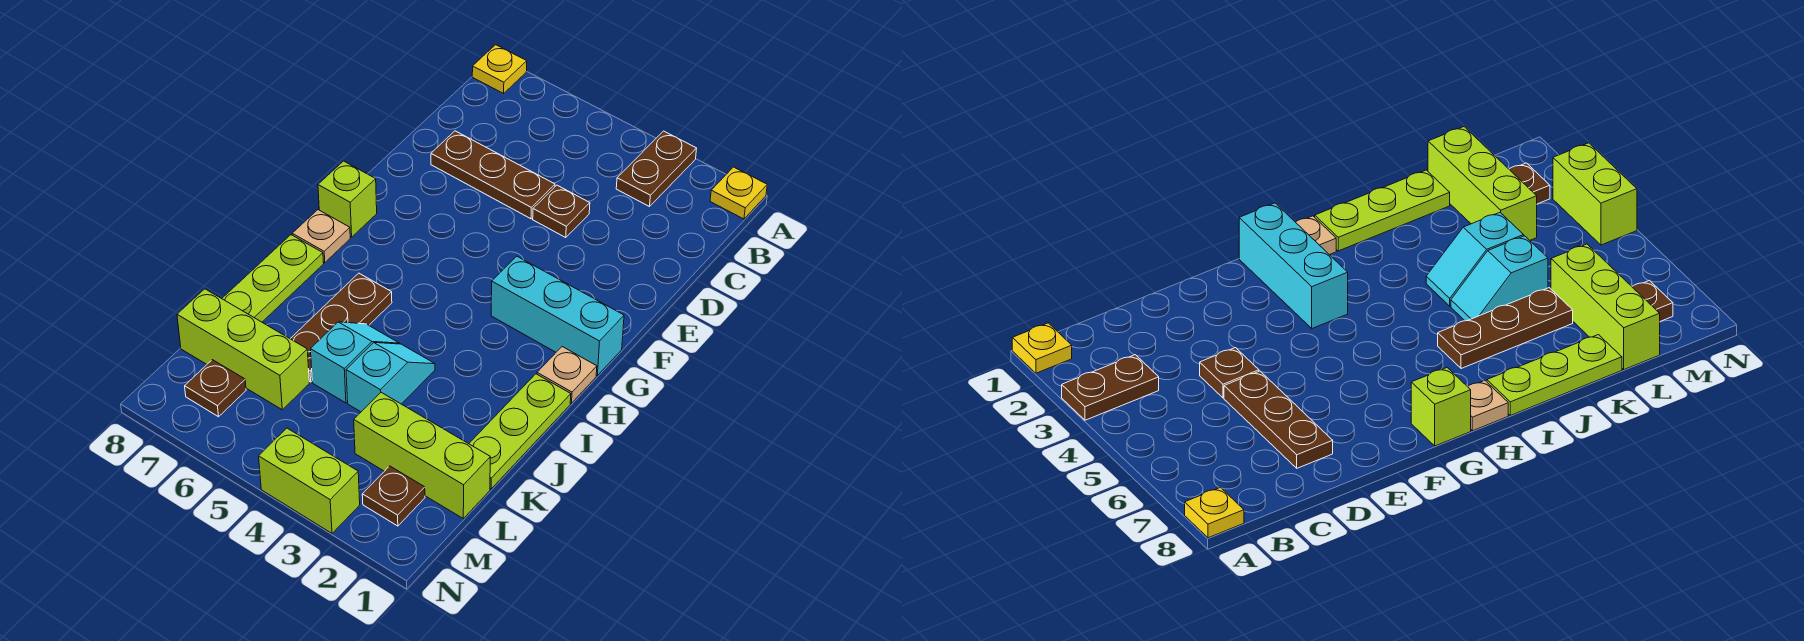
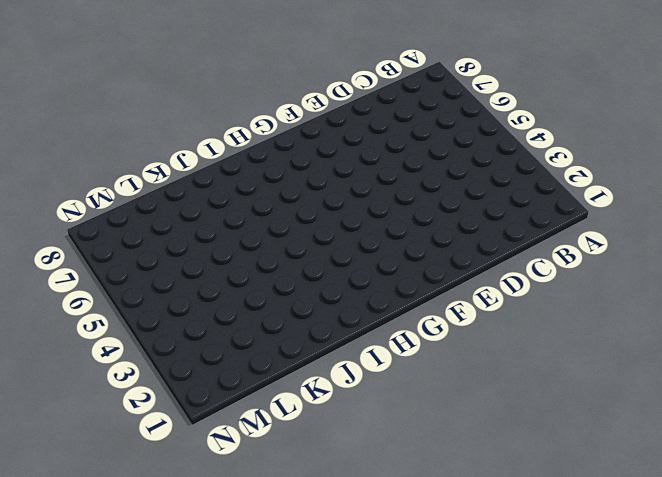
none -> yellow plate A1 level 1
none -> brown plate A3:B3 level 1
none -> yellow plate A8 level 1

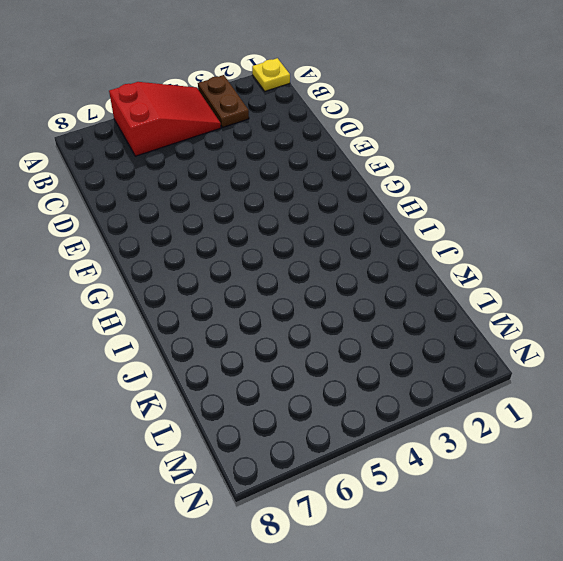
red slope A4:B6 level 1 top 6 -> none
none -> yellow plate A8 level 1
none -> brown plate D4 level 1
none -> brown plate D5:D7 level 1

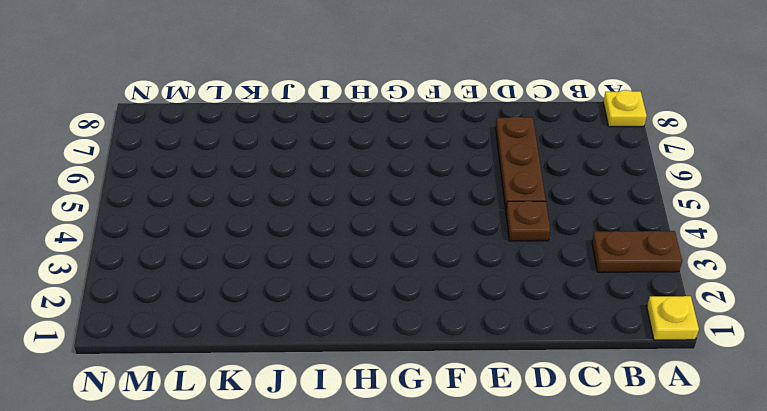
none -> cyan brick G1:G3 level 1
none -> lime brick G8 level 1
none -> tan plate H1 level 1

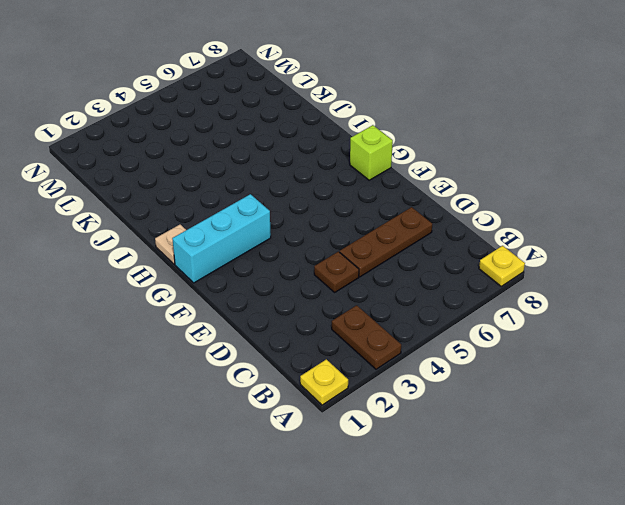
none -> tan plate H8 level 1
none -> lime plate I1:K1 level 1
none -> brown plate I6:K6 level 1

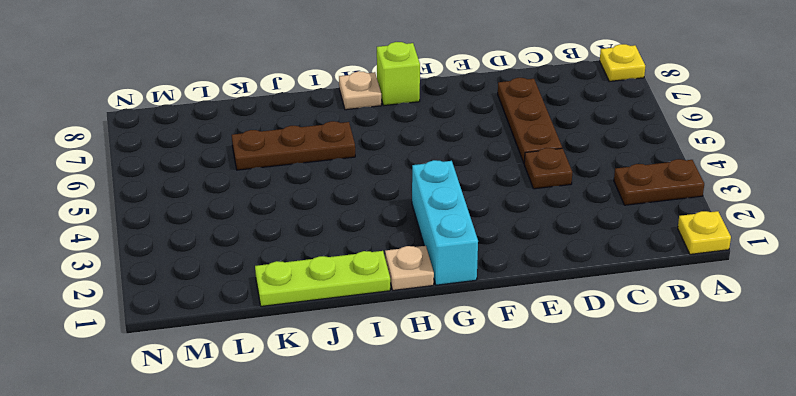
none -> lime plate I8:K8 level 1
none -> cyan slope J4:K4 level 1 top K
none -> cyan slope J5:K5 level 1 top K

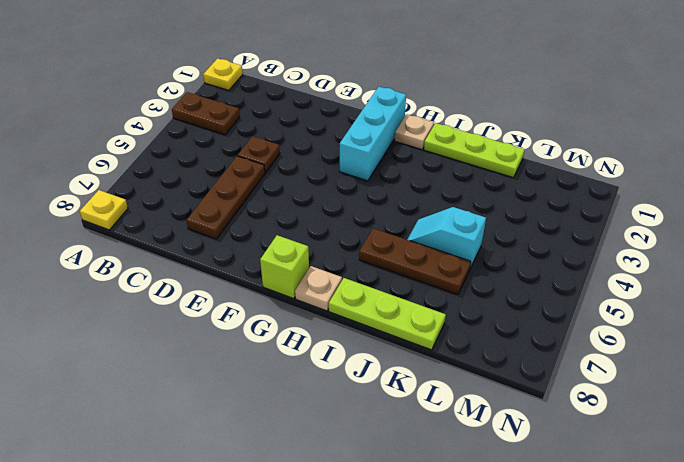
none -> cyan slope J4:K4 level 1 top K
none -> lime brick L1:L3 level 1
none -> lime brick L6:L8 level 1

